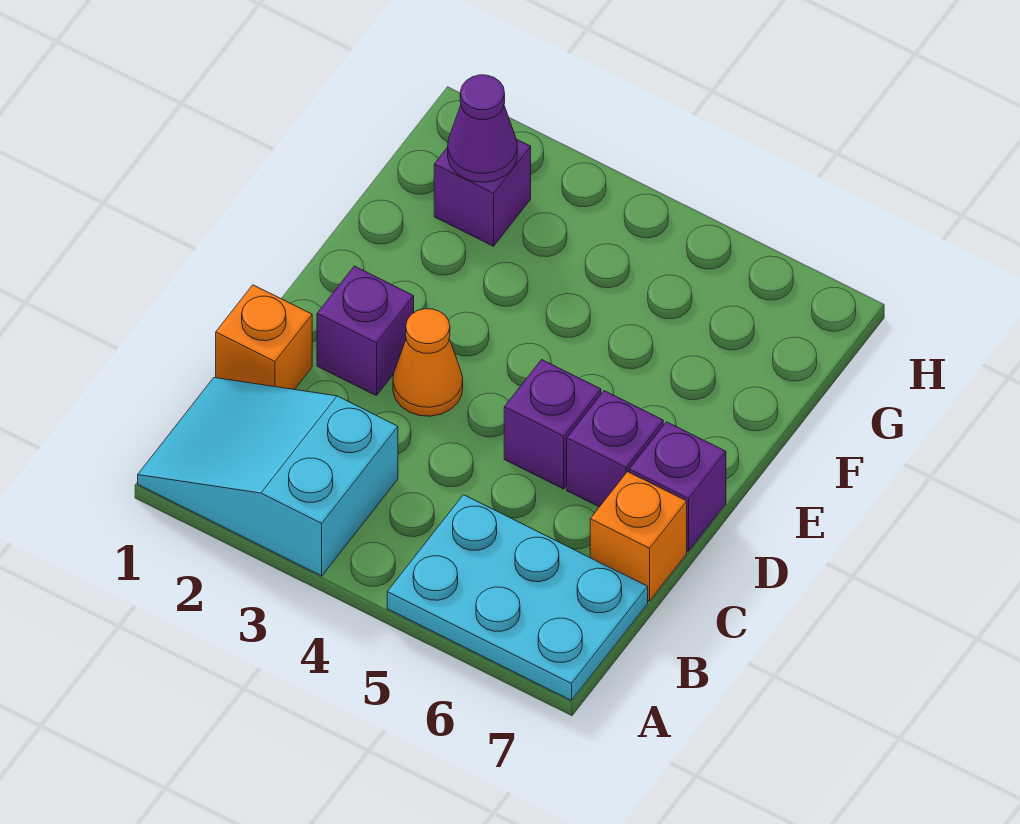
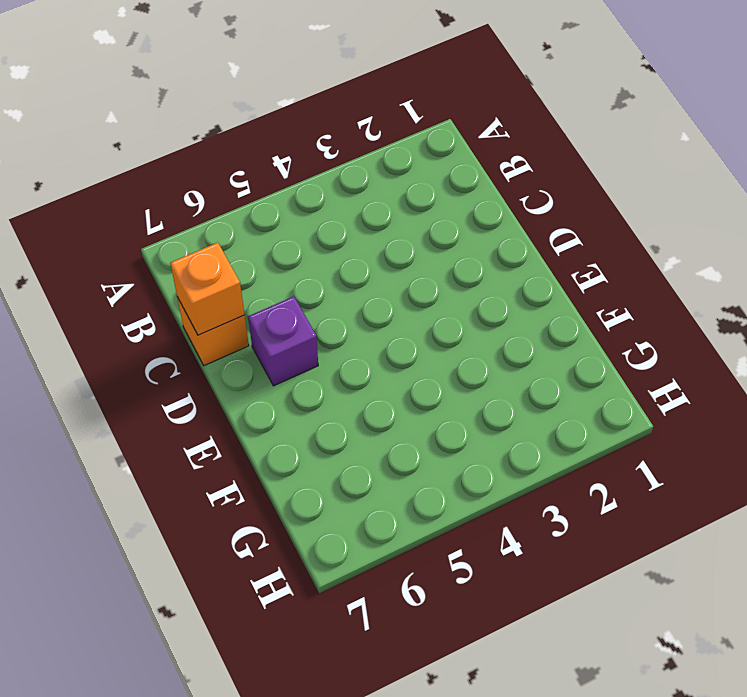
orange brick C7 level 2 -> orange brick C1 level 1
none -> cyan slope A1:B3 level 1 top 3
none -> cyan plate A5:B7 level 1

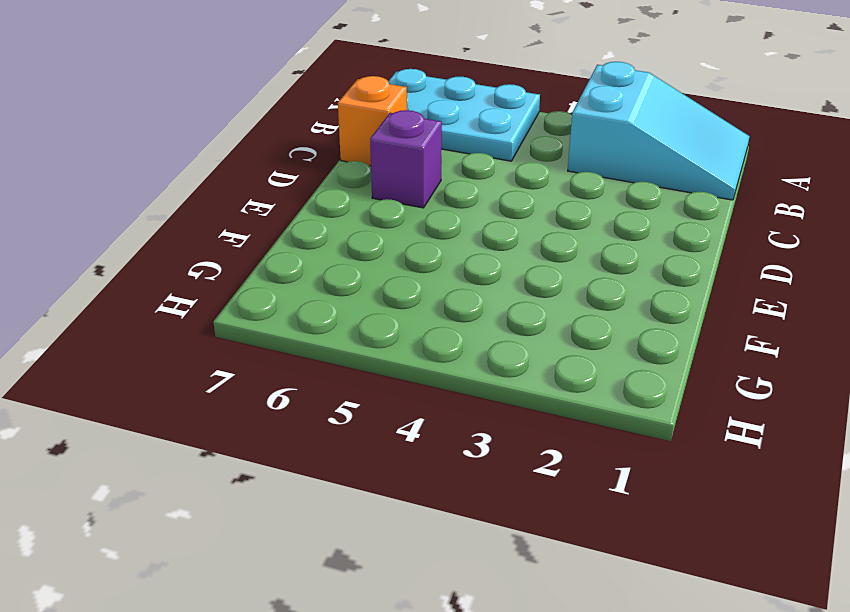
none -> orange brick C1 level 1
none -> purple brick D2 level 1

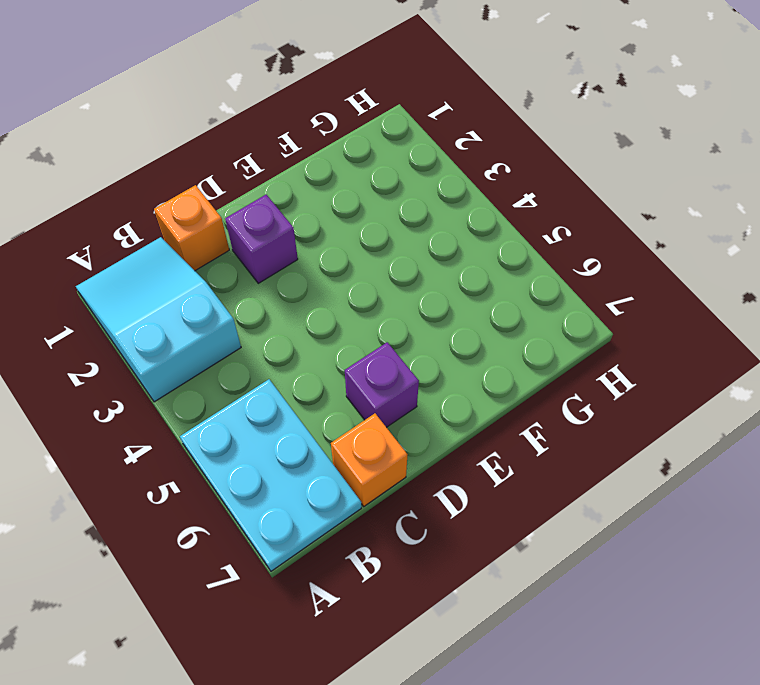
none -> orange cone D3 level 1
none -> purple brick D5 level 1

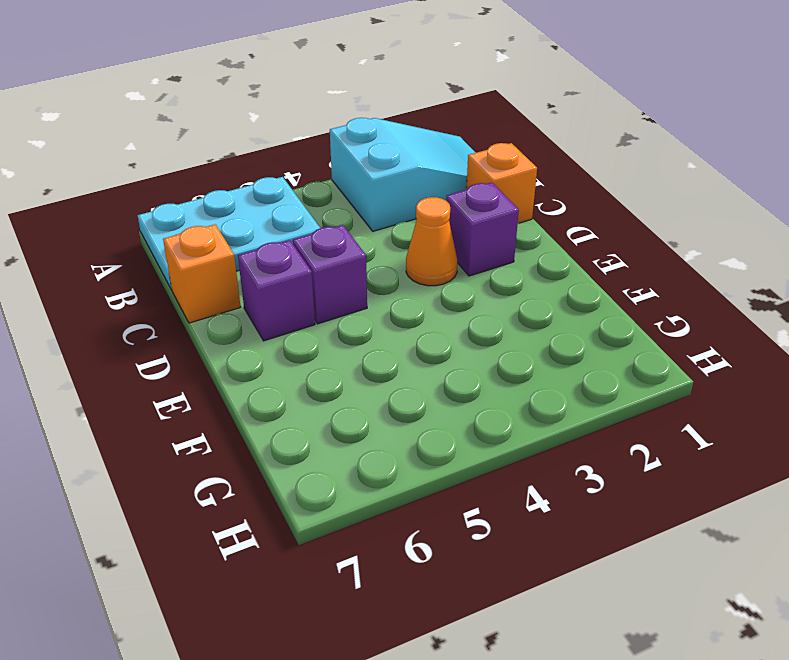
none -> purple brick D7 level 1
none -> purple brick G2 level 1

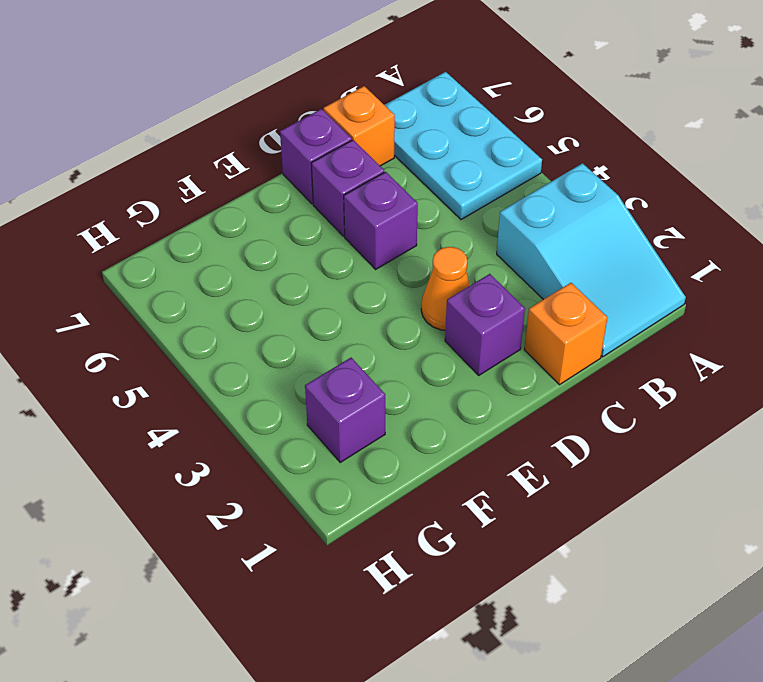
none -> purple cone G2 level 2

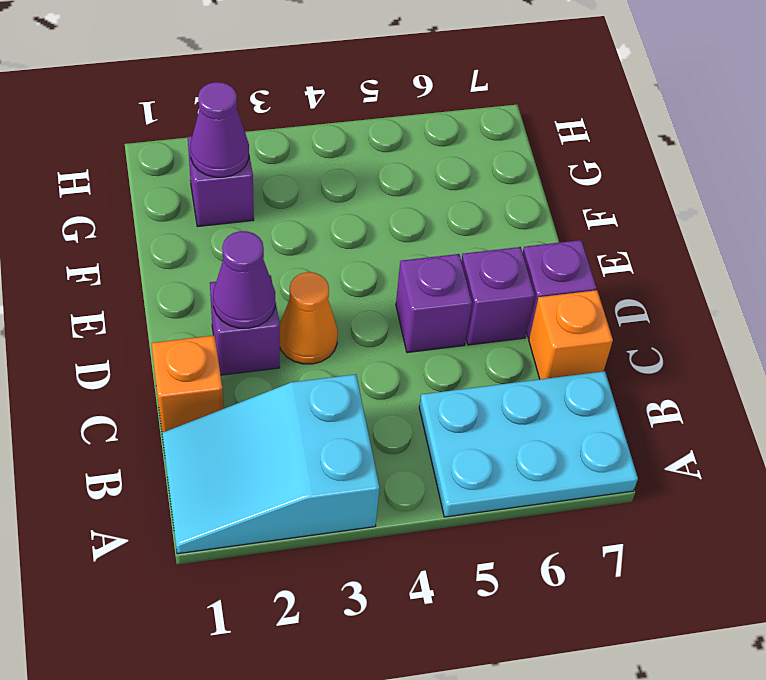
purple cone D2 level 2 -> none

